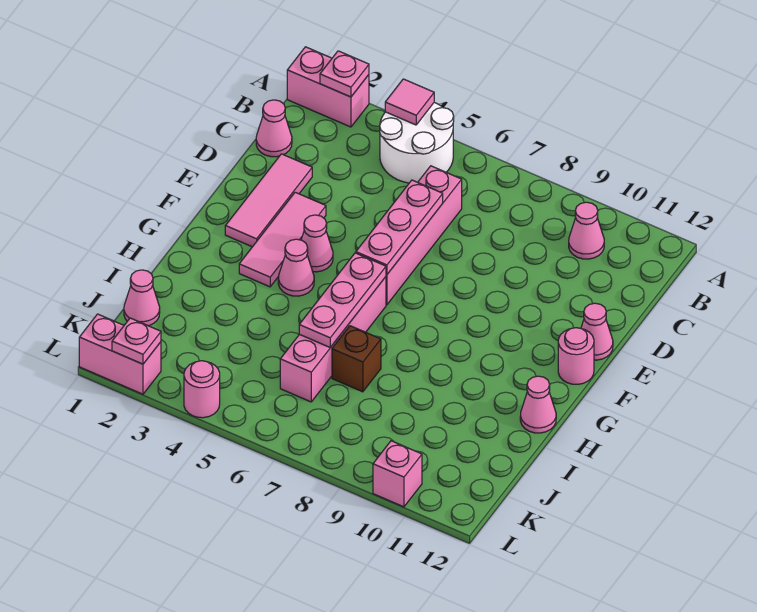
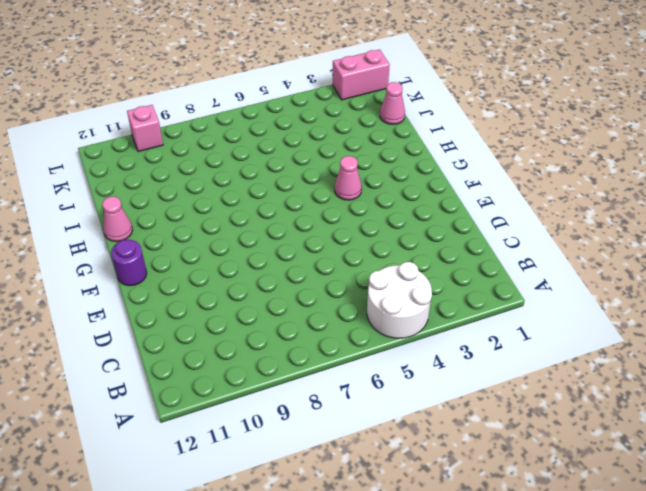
purple round brick F12 level 1 -> pink round brick F12 level 1
none -> pink brick A1:A2 level 1
none -> pink cone B10 level 1
none -> pink cone C1 level 1

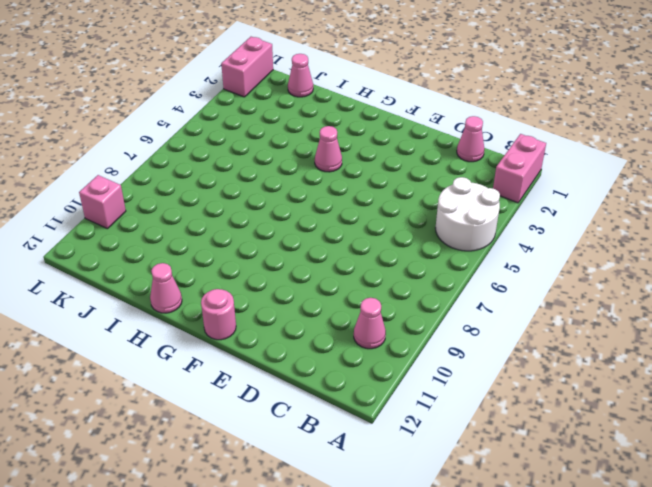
none -> pink brick C6:F6 level 1
none -> pink tile D2:F2 level 1
none -> pink tile E3:G3 level 1

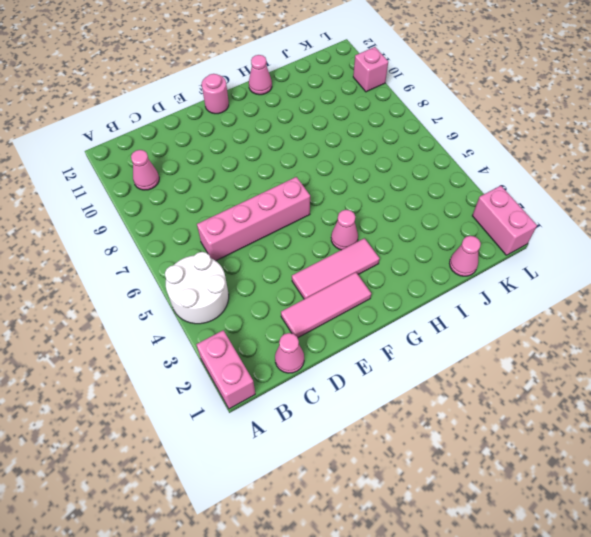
none -> pink cone E12 level 1
none -> pink cone F4 level 1
none -> pink brick G6:J6 level 1

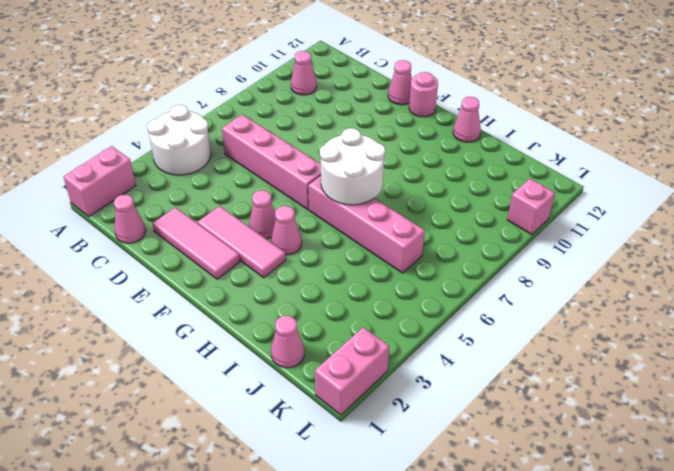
white round brick G6:H7 level 2 -> pink plate G6:I6 level 2
none -> brown brick I7 level 1
none -> pink round brick L4 level 1
none -> pink plate A2 level 2

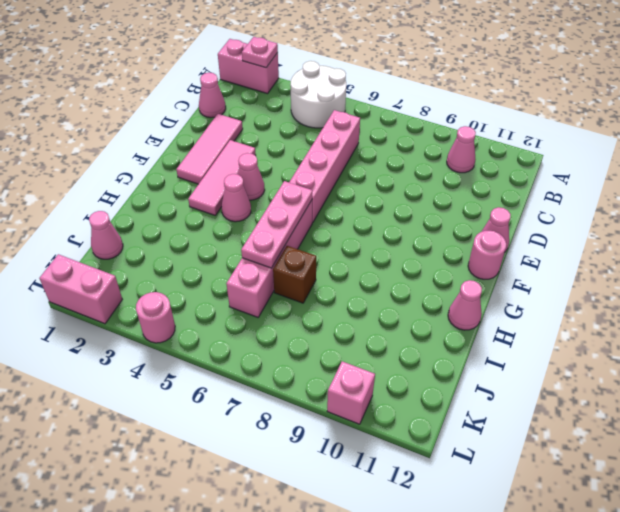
none -> pink tile A4 level 2
none -> pink plate D6:F6 level 2
none -> pink plate L2 level 2

